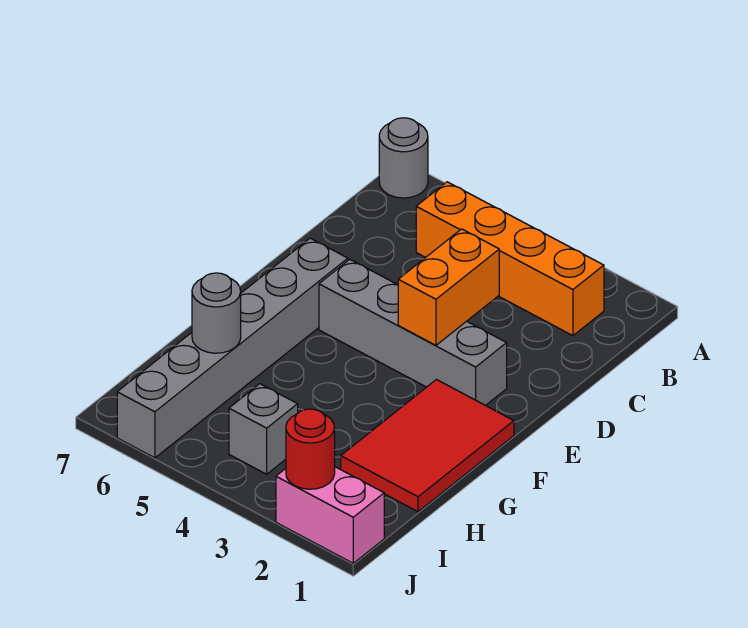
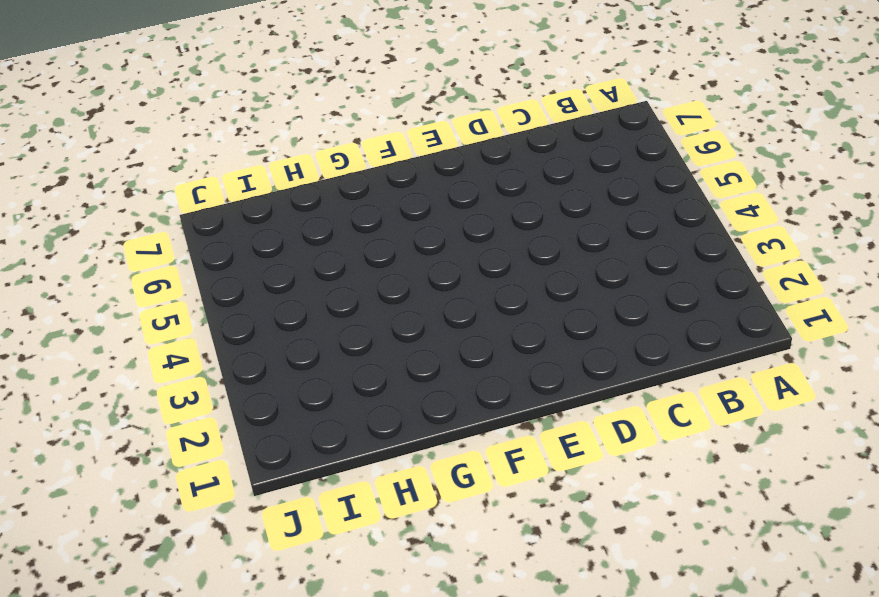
none -> grey round brick A7 level 1
none -> orange brick B2:B5 level 1

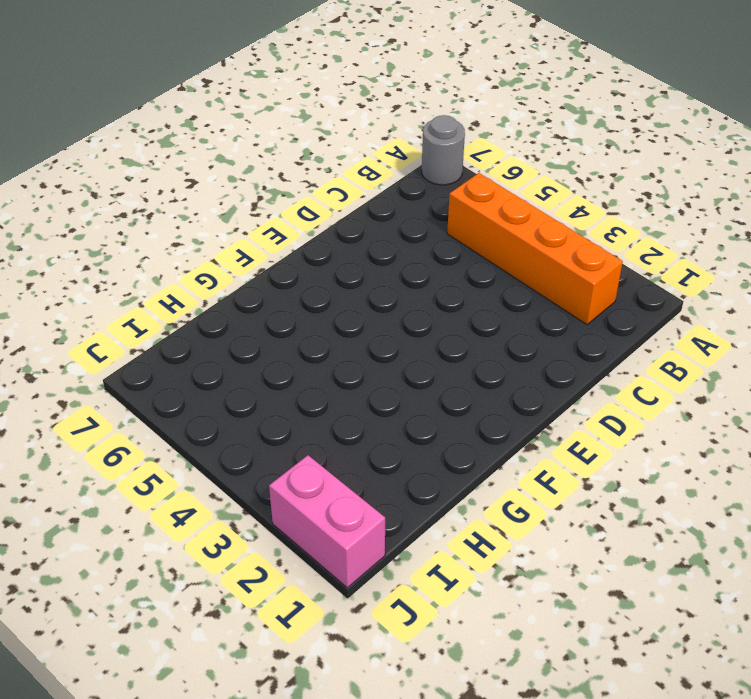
none -> grey brick E2:E5 level 1
none -> grey brick E6:J6 level 1

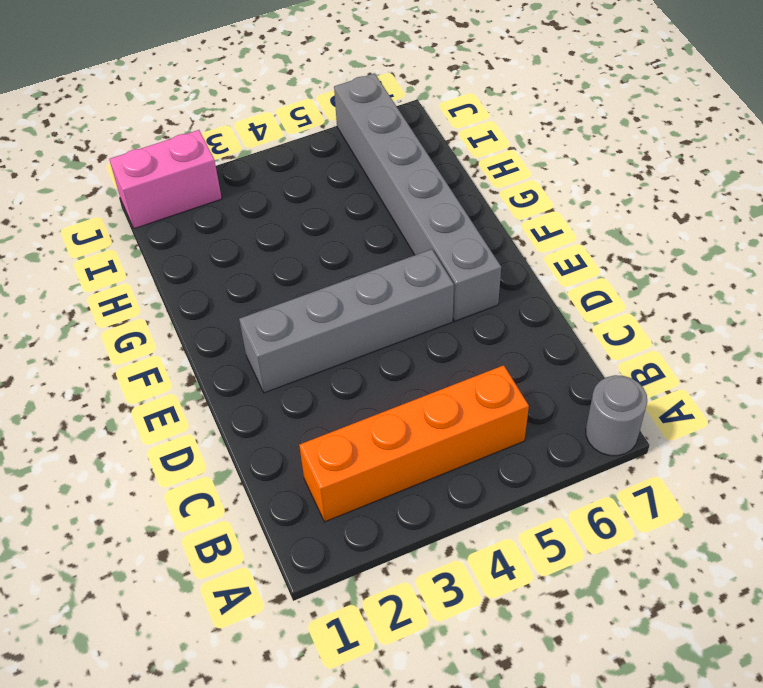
none -> red tile F1:H2 level 1
none -> grey brick I4 level 1

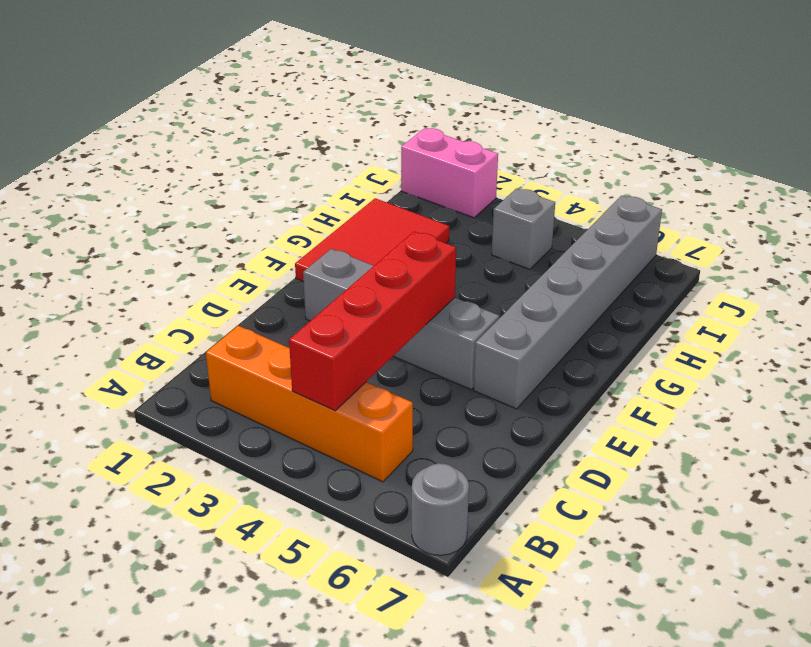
red brick B4:E4 level 2 -> none
none -> orange brick D3:E3 level 2
none -> grey round brick H6 level 2

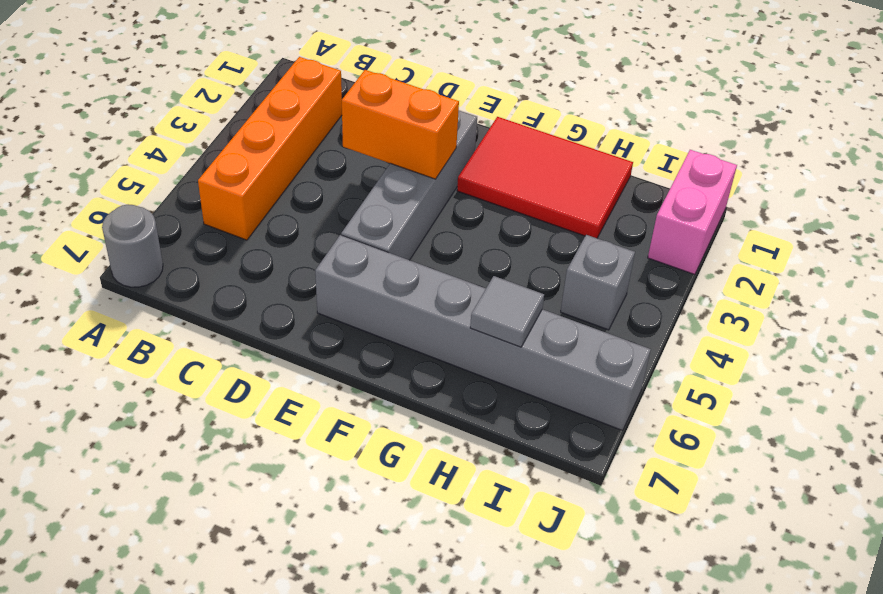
grey tile H6 level 2 -> grey round brick H6 level 2
none -> red round brick J2 level 2

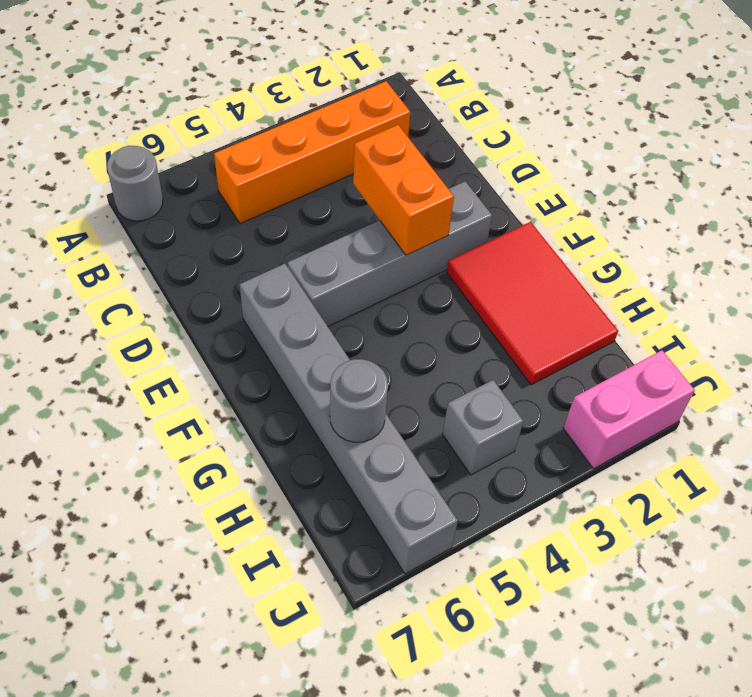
none -> red round brick J2 level 2

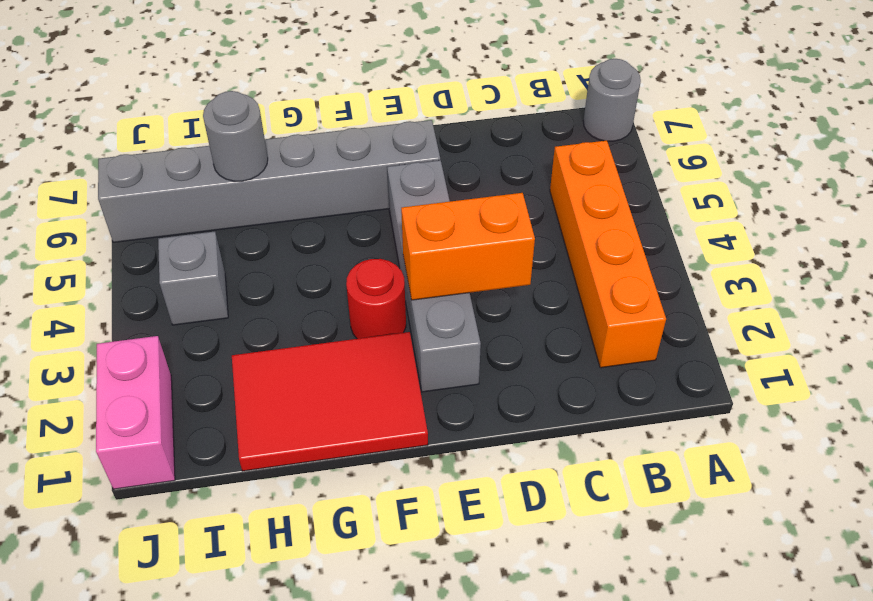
red round brick F3 level 1 -> red round brick J2 level 2

